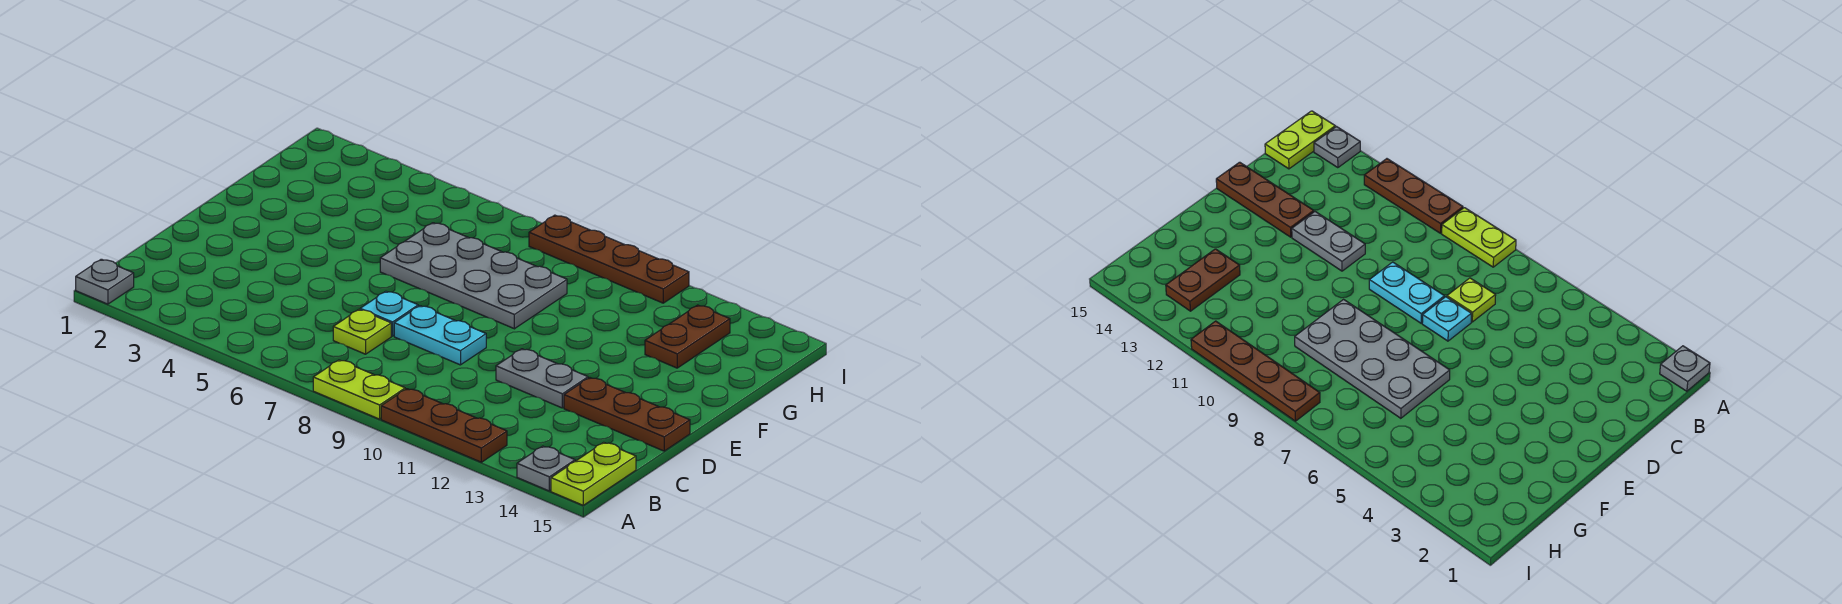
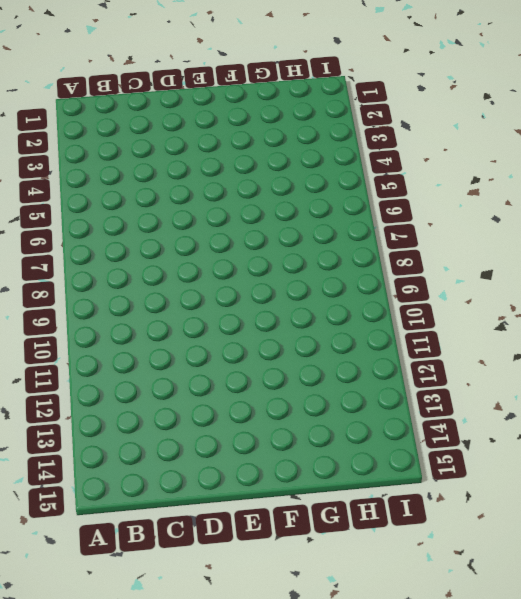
none -> grey plate A1 level 1
none -> lime plate A8:A9 level 1
none -> brown plate A10:A12 level 1

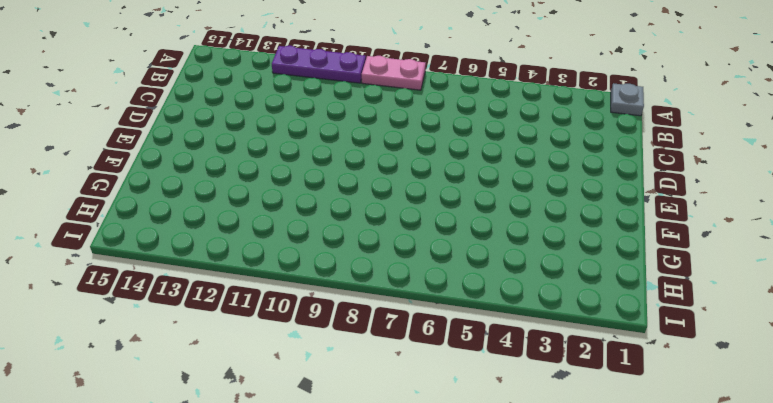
pink plate A8:A9 level 1 -> lime plate A8:A9 level 1
purple plate A10:A12 level 1 -> brown plate A10:A12 level 1
none -> grey plate A14 level 1
none -> lime plate A15:B15 level 1
none -> lime plate C7 level 1

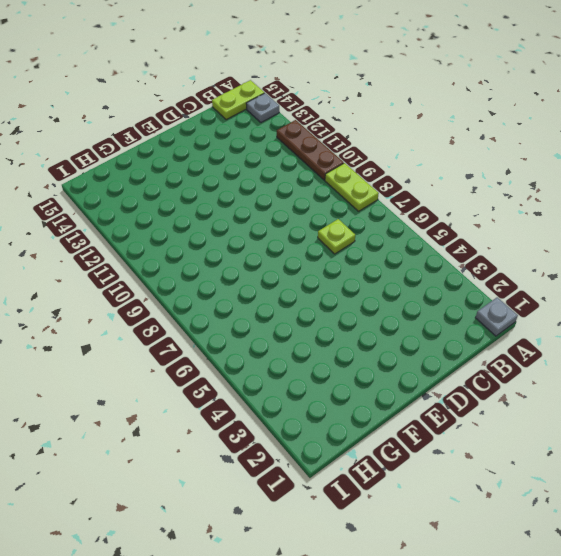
none -> cyan plate D7 level 1
none -> cyan plate D8:D9 level 1
none -> grey plate D11:D12 level 1

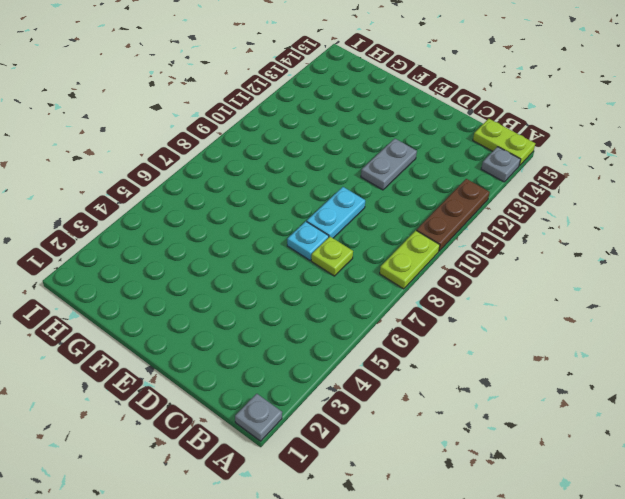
none -> brown plate D13:D15 level 1
none -> grey plate F6:G9 level 1
none -> brown plate G13:H13 level 1

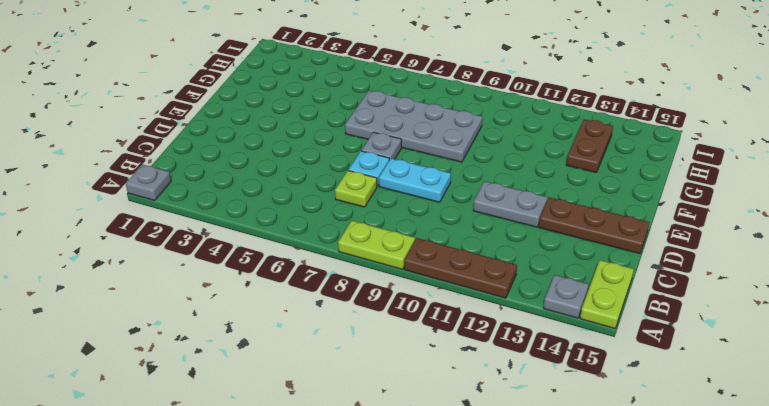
grey plate E7 level 1 -> none
none -> brown plate I8:I11 level 1

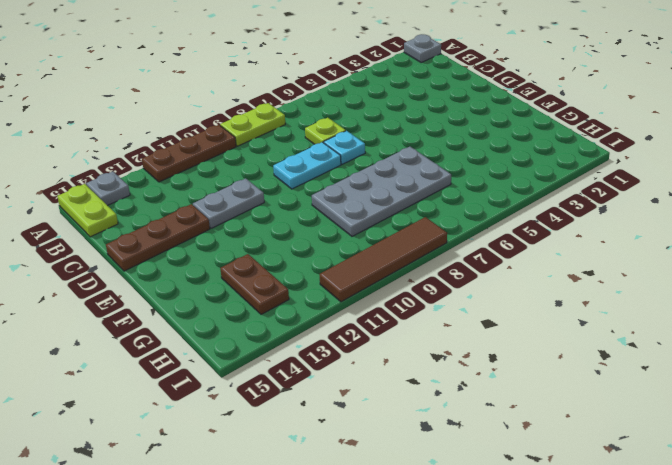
brown tile I8:I11 level 1 -> brown plate I8:I11 level 1

